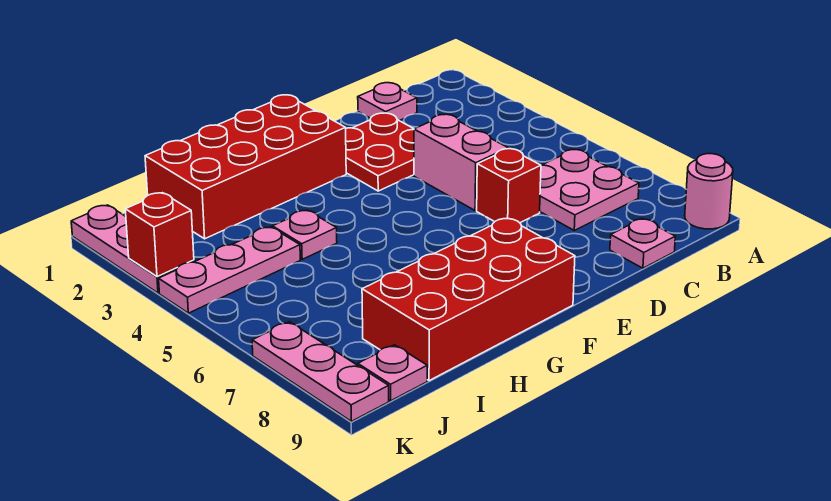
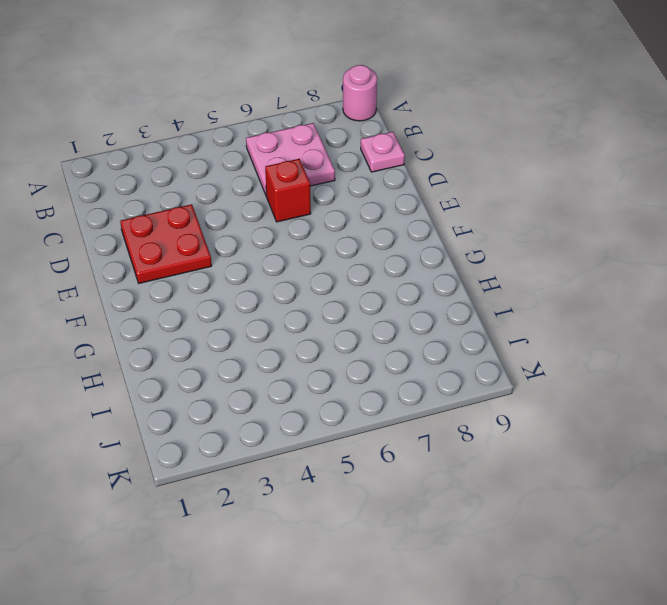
none -> pink plate C1 level 1
none -> pink brick D4:D5 level 1
none -> red brick F1:I2 level 1

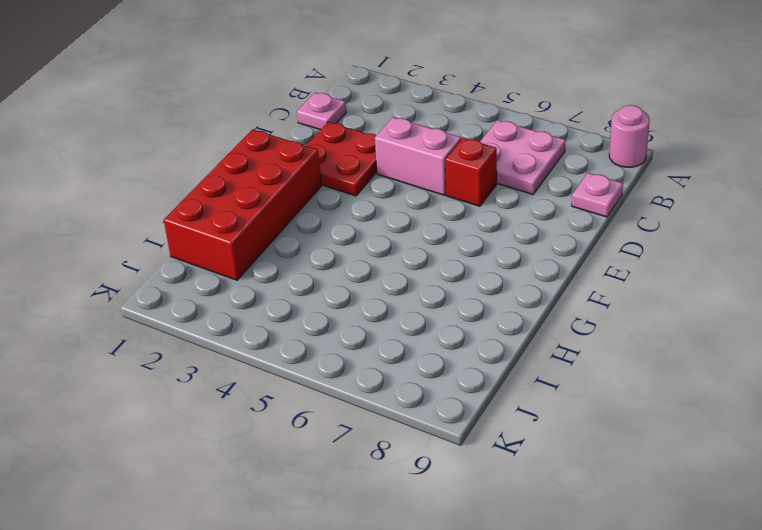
none -> red brick F8:I9 level 1
none -> pink plate H4 level 1
none -> pink plate I4:K4 level 1

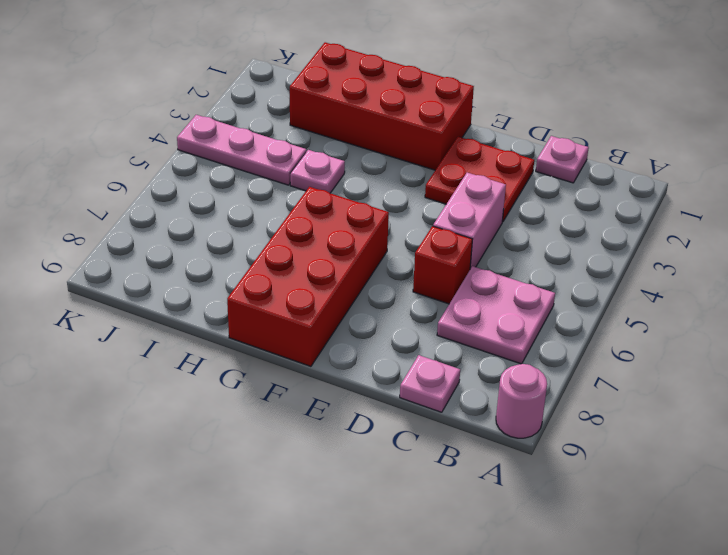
red brick F6:G9 level 1 -> red brick F8:I9 level 1
none -> pink plate J9 level 1
none -> pink plate K1:K3 level 1
none -> pink plate K7:K9 level 1

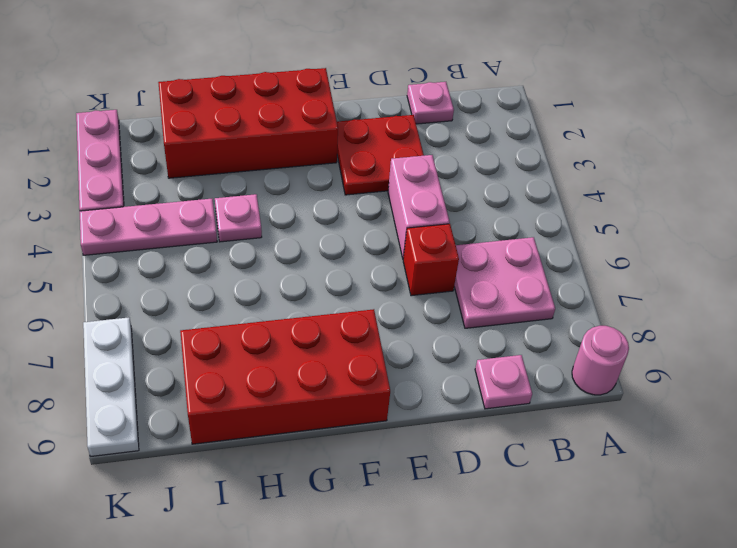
white plate K7:K9 level 1 -> pink plate K7:K9 level 1
none -> pink plate J9 level 1
none -> red brick K3 level 2

